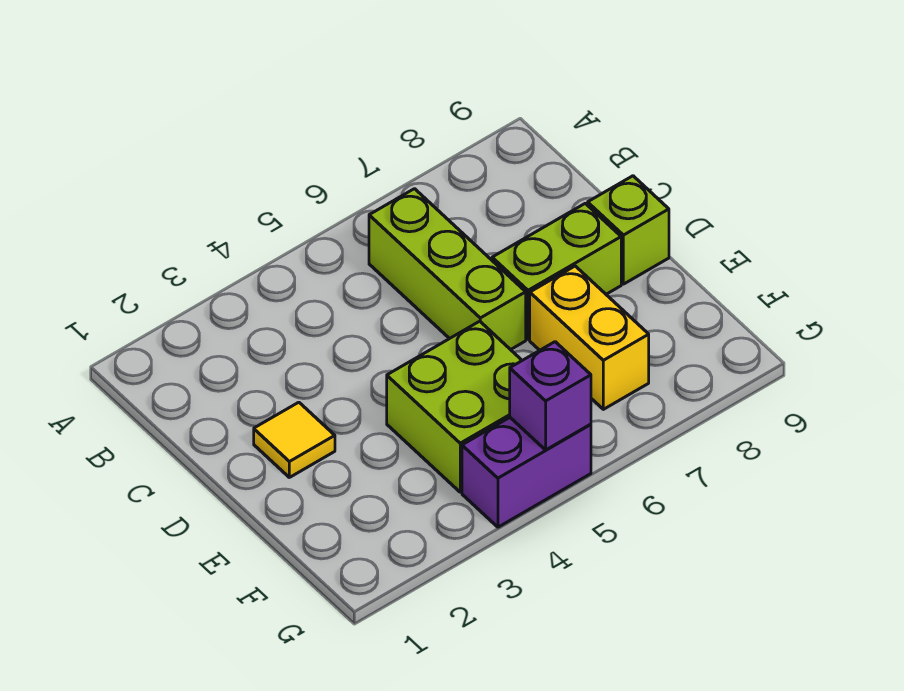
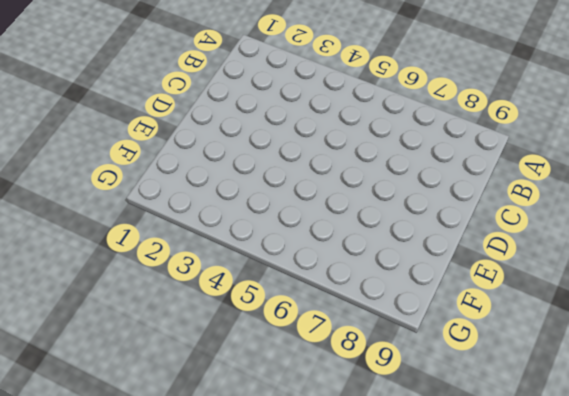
none -> lime brick B6:D6 level 1
none -> yellow tile D2 level 1

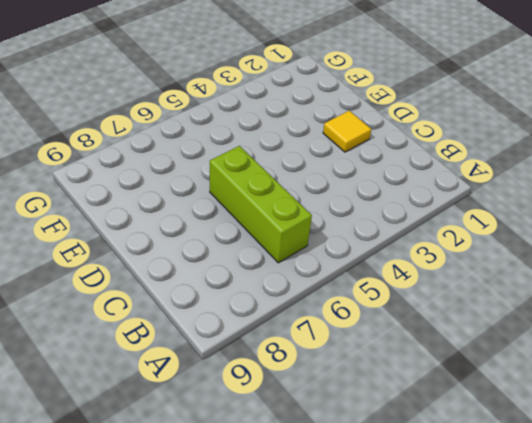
none -> lime brick D7:D8 level 1
none -> lime brick D9 level 1

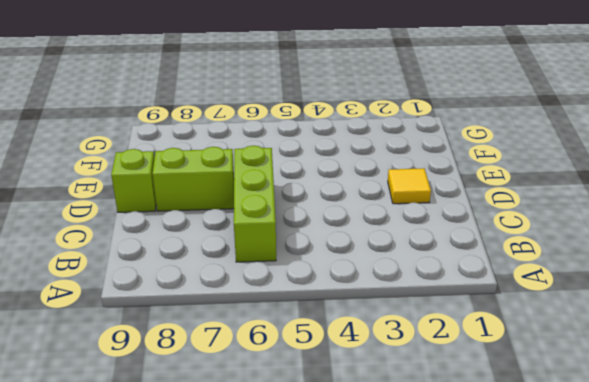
none -> lime brick E4:F5 level 1
none -> yellow brick E7:F7 level 1

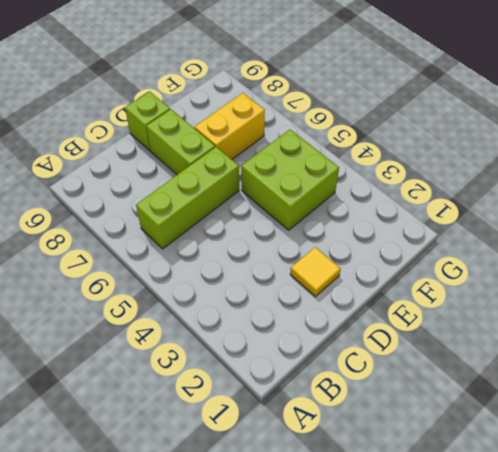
none -> purple brick G4:G5 level 1
none -> purple brick G5 level 2

